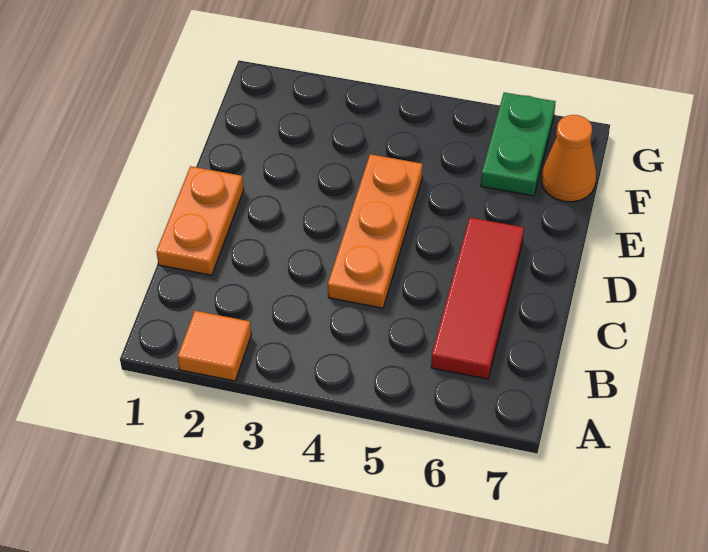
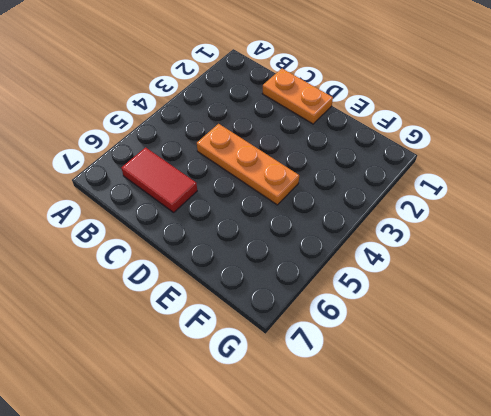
red tile B6:C6 level 1 -> red tile B6:D6 level 1
none -> orange tile A2 level 1
none -> green plate F6:G6 level 1

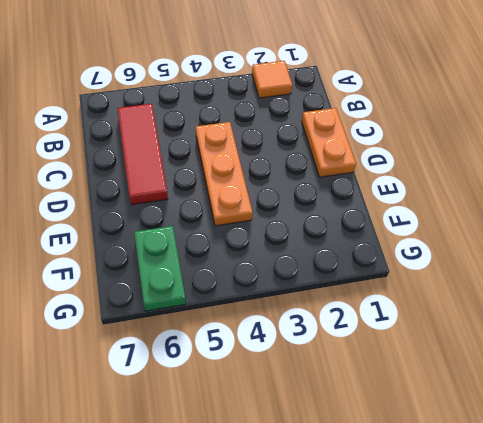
none -> orange cone F7 level 1

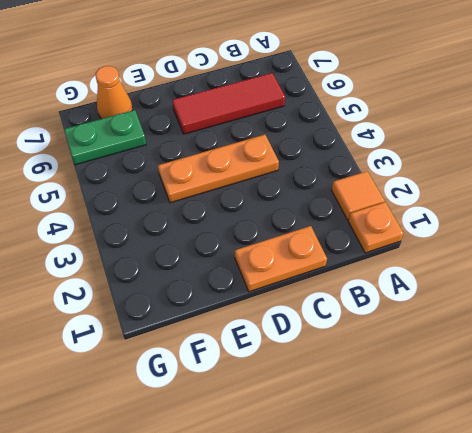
orange plate A1 level 1 -> none

